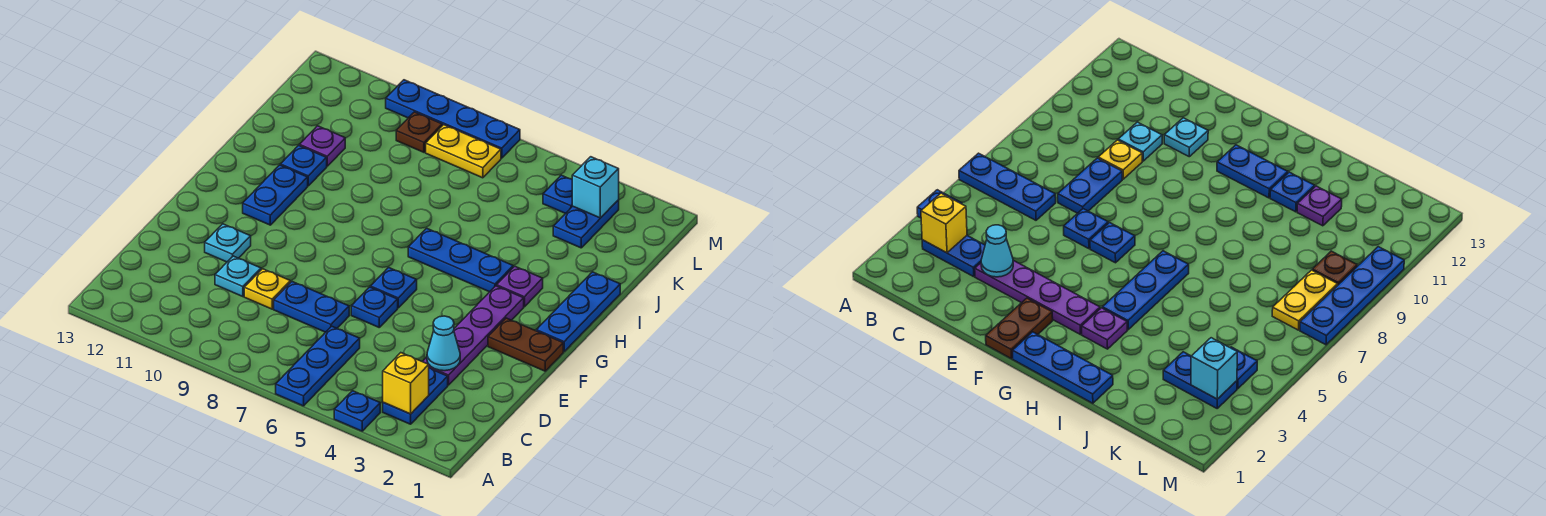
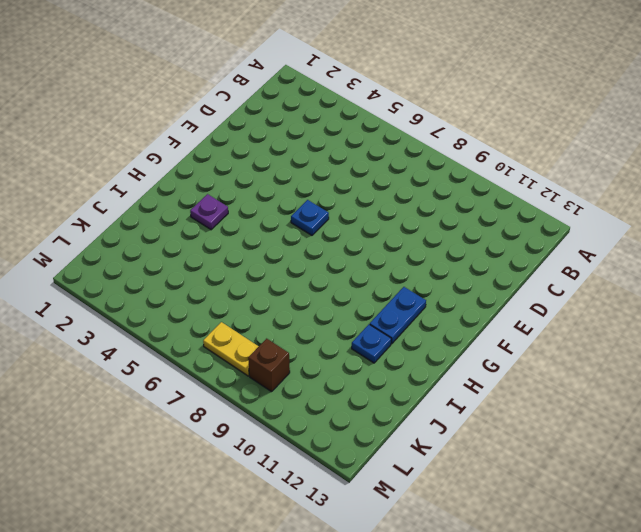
brown brick L9 level 1 -> brown plate L9 level 1
none -> blue plate A4 level 1
none -> blue plate A6:C6 level 1
none -> blue plate B3:C3 level 1

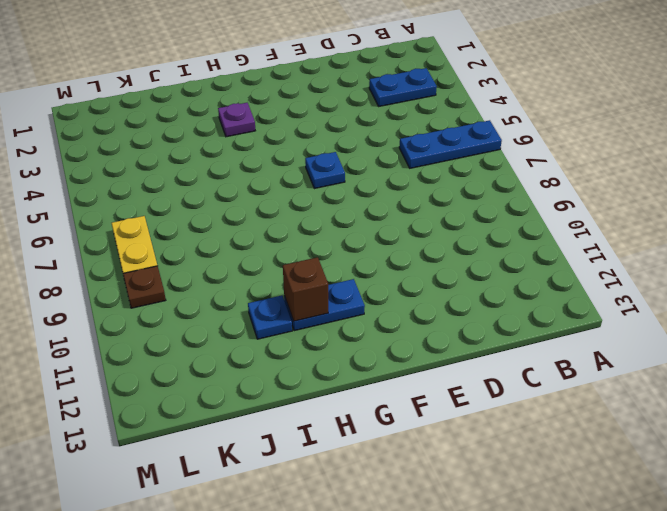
brown brick H11 level 2 -> none
none -> blue plate A4 level 1
none -> purple plate D3:G3 level 1
none -> blue plate D7:D8 level 1

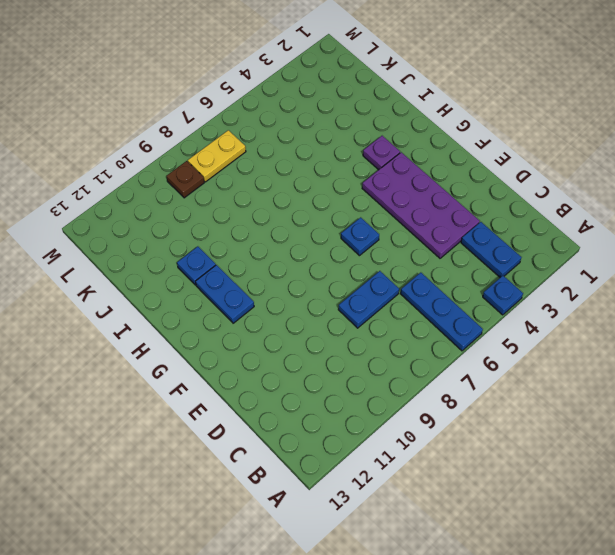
purple plate D3:G4 level 1 -> purple plate D3:G3 level 1
none -> yellow plate D9 level 1
none -> cyan plate D10 level 1
none -> blue plate E6 level 1

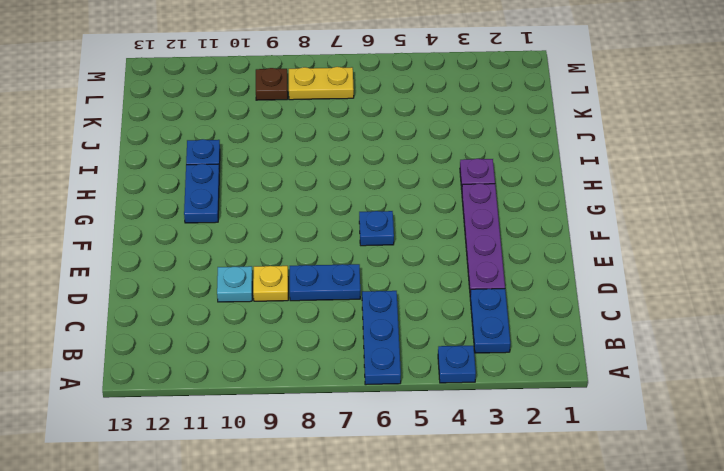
none -> blue plate E6 level 1
none -> cyan plate E11 level 1
none -> brown plate F1:F2 level 1

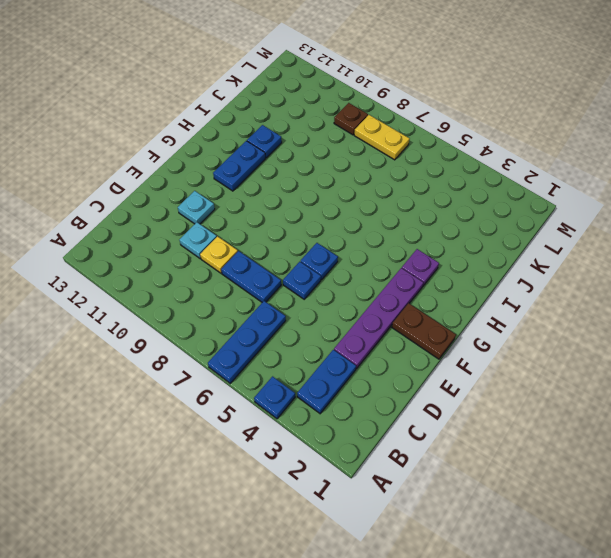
none -> blue plate G1:I1 level 1
none -> blue plate H4:H6 level 1
none -> purple plate J11 level 1

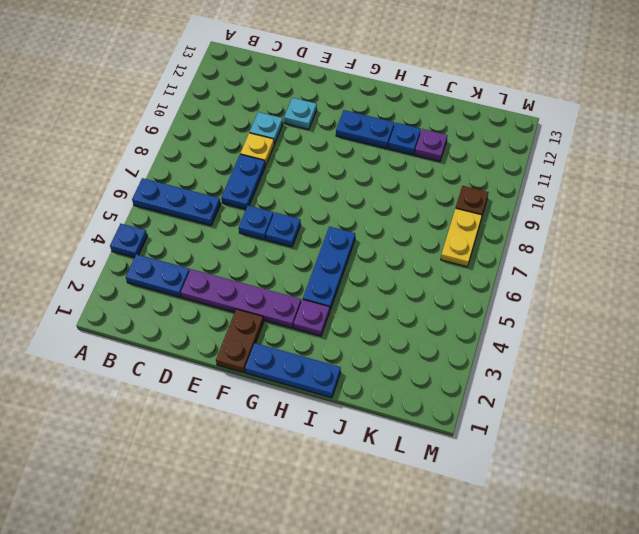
none -> blue plate K3:L3 level 1
none -> blue plate L4 level 1
none -> blue plate M7:M10 level 1

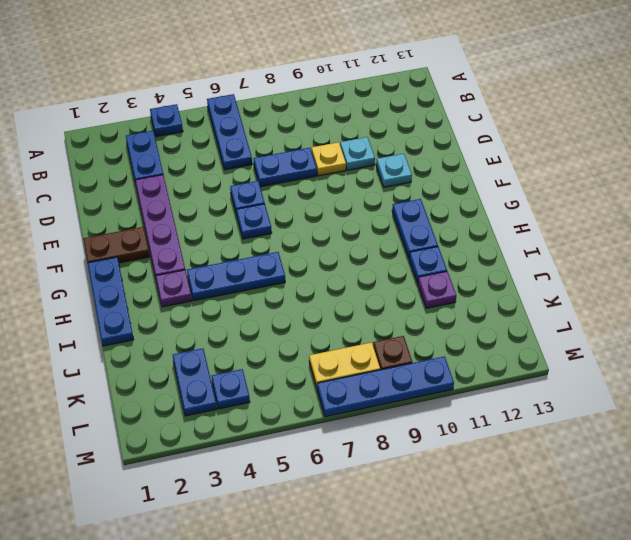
none -> yellow brick B3 level 2
none -> cyan cone D3 level 2
none -> cyan brick L3 level 2

